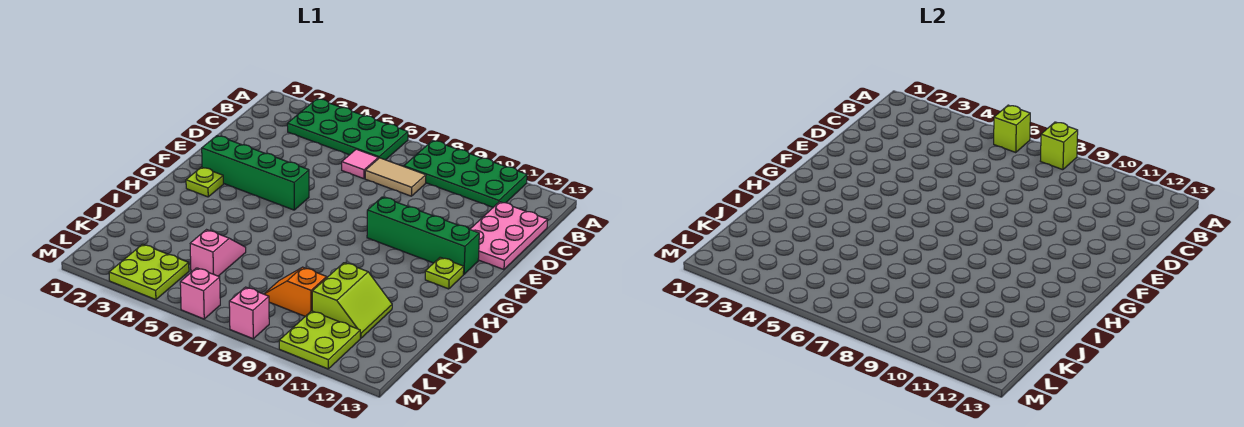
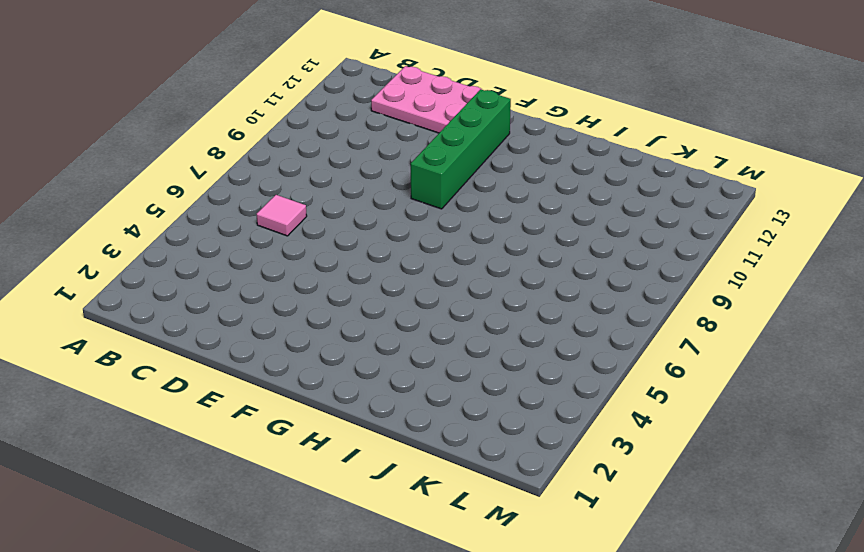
none -> green plate A3:B6 level 1
none -> green plate A8:B11 level 1
none -> tan tile C7:C8 level 1

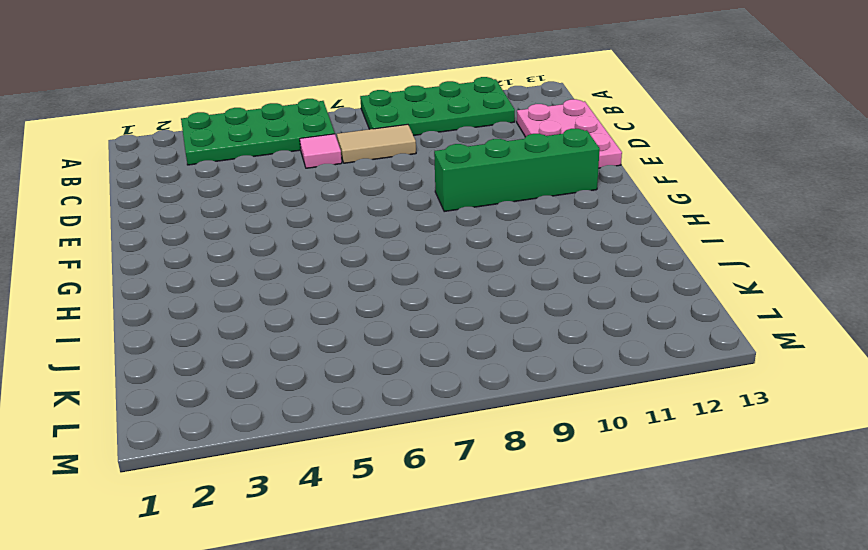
none -> green brick F2:F5 level 1
none -> lime plate G2 level 1
none -> lime plate G12 level 1

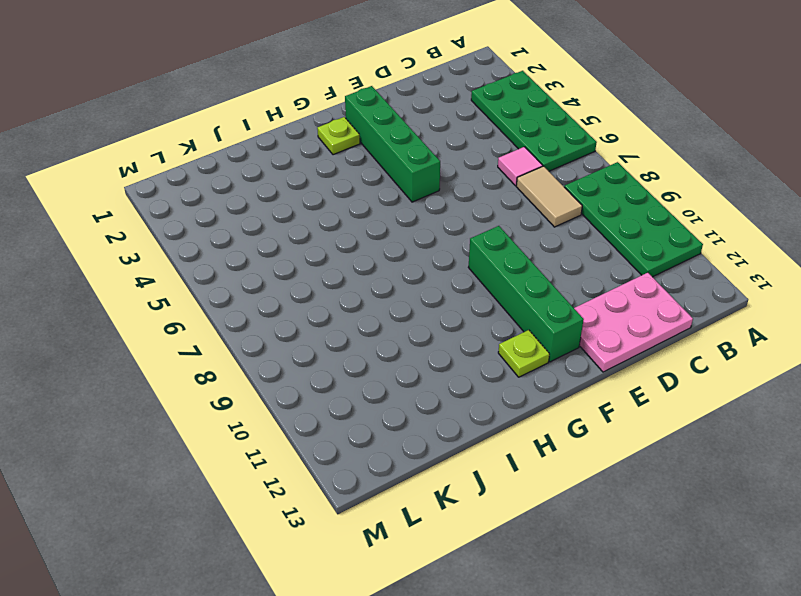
none -> pink slope J5:K5 level 1 top K
none -> lime slope J10:K11 level 1 top 10
none -> orange slope K8:K9 level 1 top 9

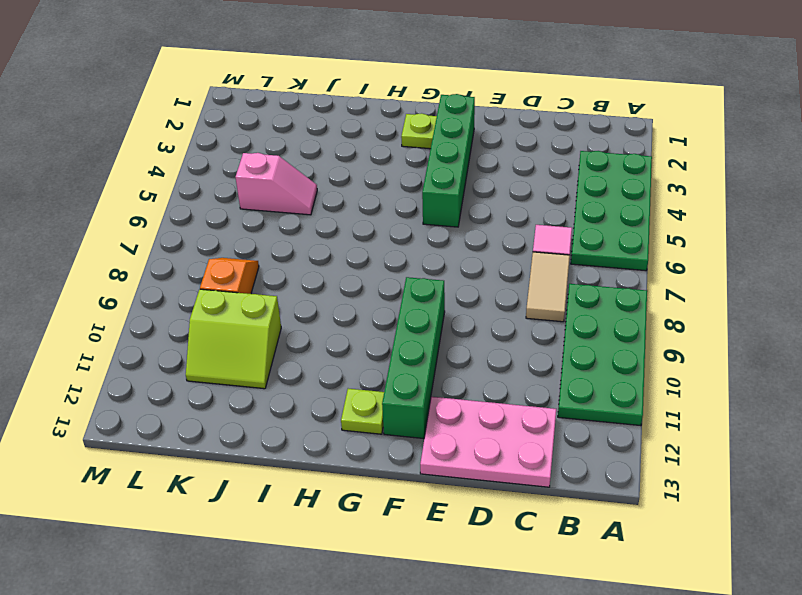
none -> lime plate L3:M4 level 1
none -> lime plate L10:M11 level 1
none -> pink brick M6 level 1

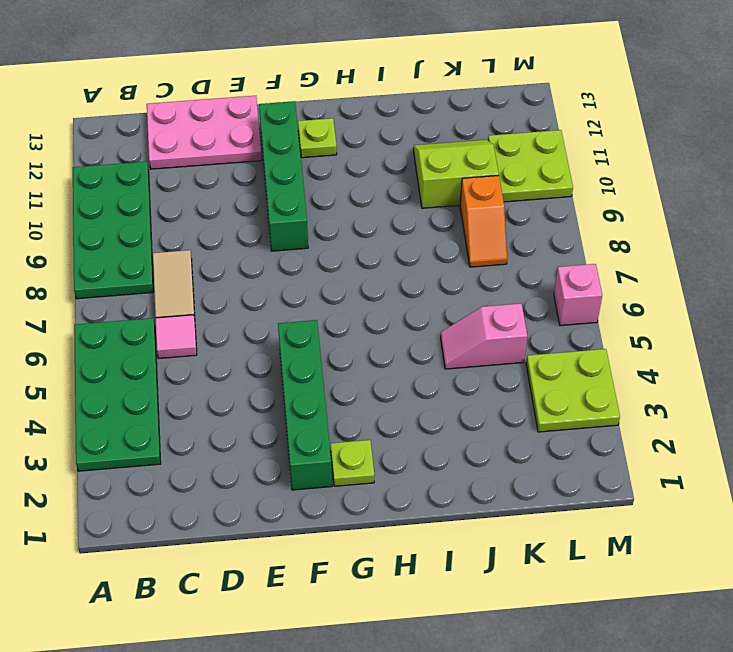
none -> pink brick M8 level 1
none -> lime brick A6 level 2
none -> lime brick A8 level 2

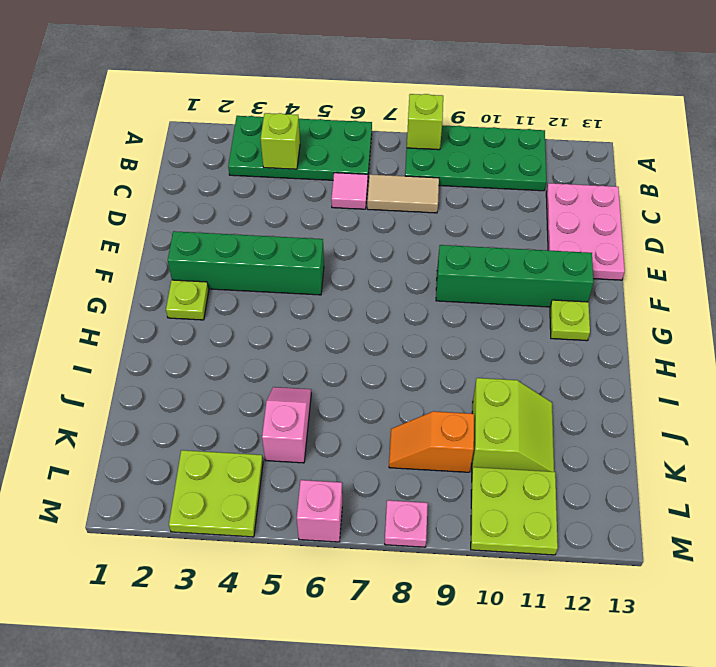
lime brick B4 level 2 -> lime brick A6 level 2
pink plate M8 level 1 -> pink brick M8 level 1

